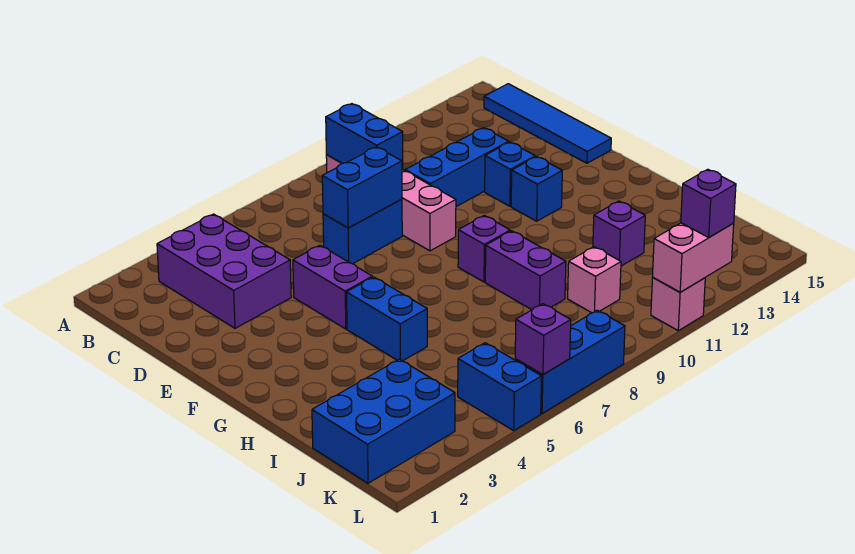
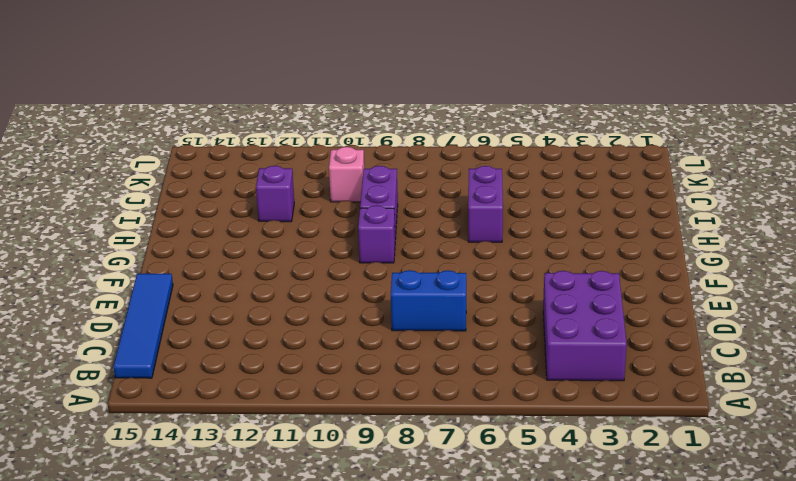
purple brick H6:I6 level 1 -> purple brick E5:F5 level 1
none -> pink brick B9:E9 level 1
none -> blue brick D10:D12 level 1
none -> blue brick E12 level 1

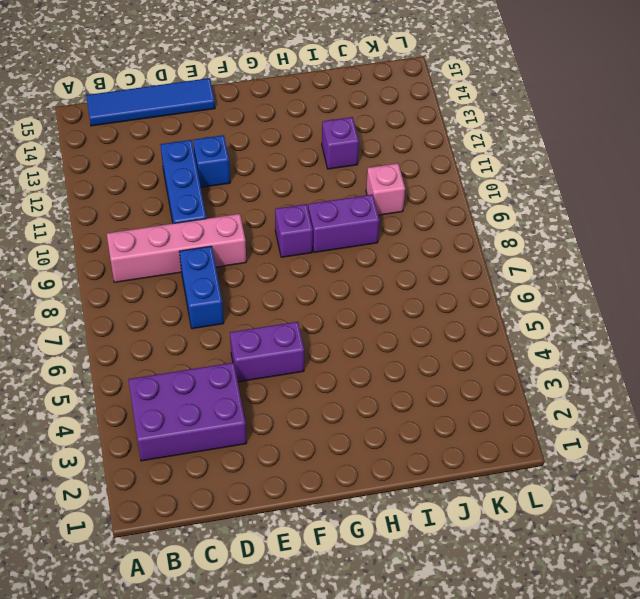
none -> blue brick F12 level 1
none -> blue brick G5:H5 level 1
none -> blue brick J1:K3 level 1

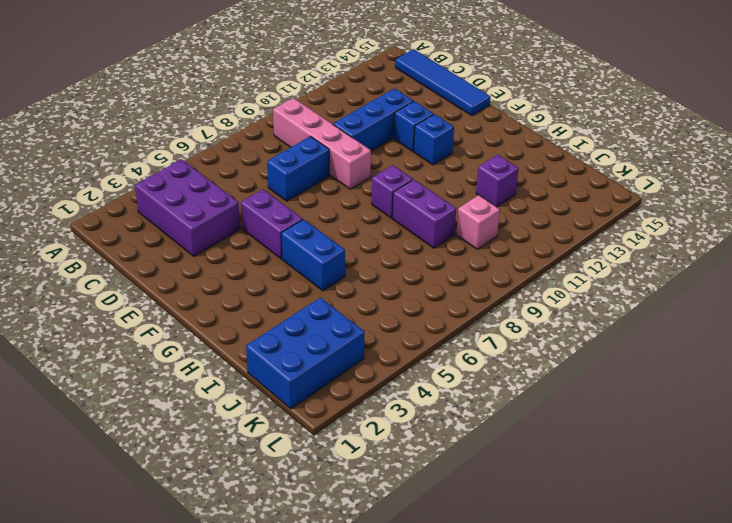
none -> blue brick K5:L5 level 1
none -> blue brick L6:L8 level 1
none -> pink brick L11 level 1

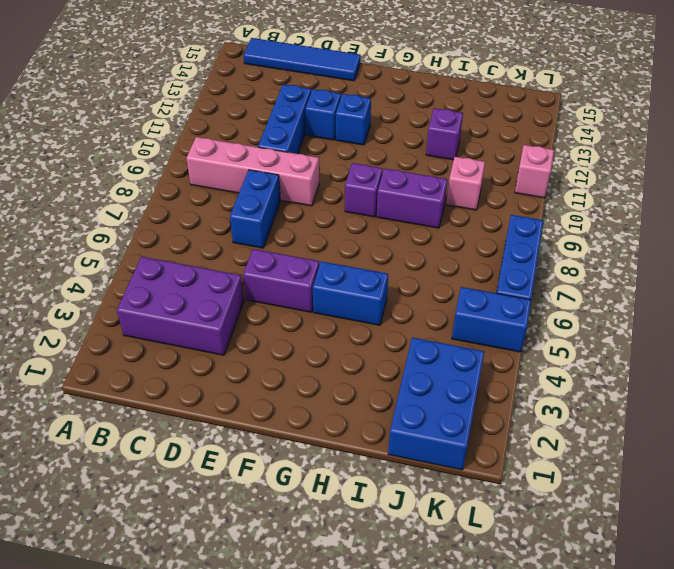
none -> blue brick B9:C9 level 2
none -> blue brick D7:D8 level 2
none -> purple brick L6 level 2

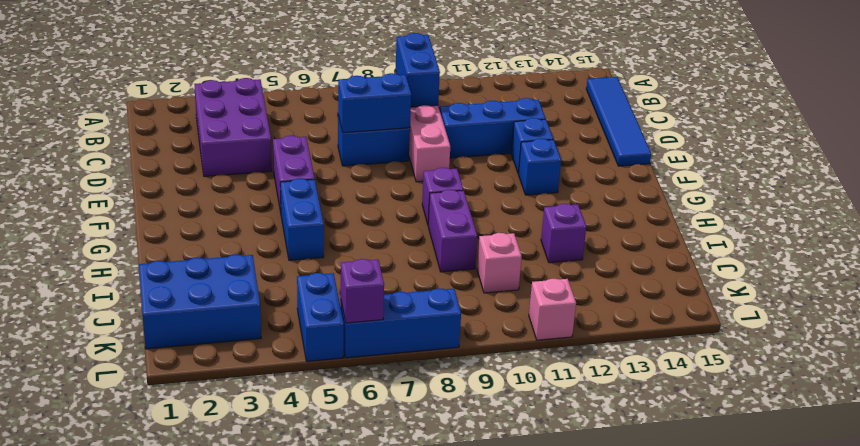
none -> pink brick L11:L12 level 2
none -> purple brick L12 level 3

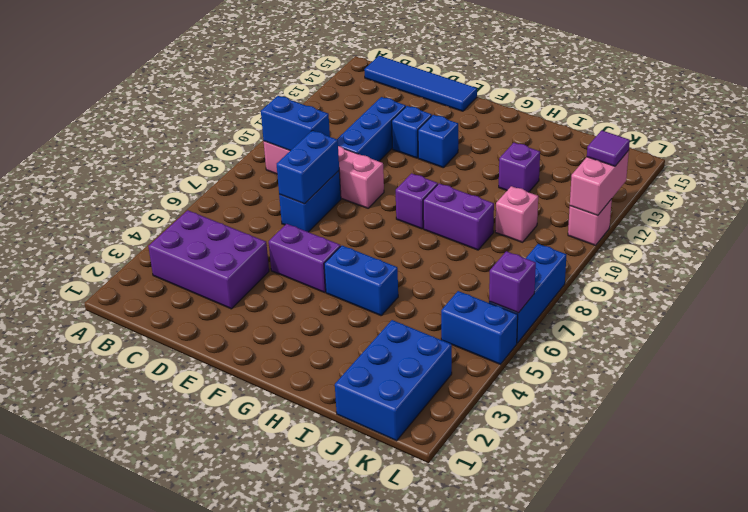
purple tile L12 level 3 -> purple brick L12 level 3

